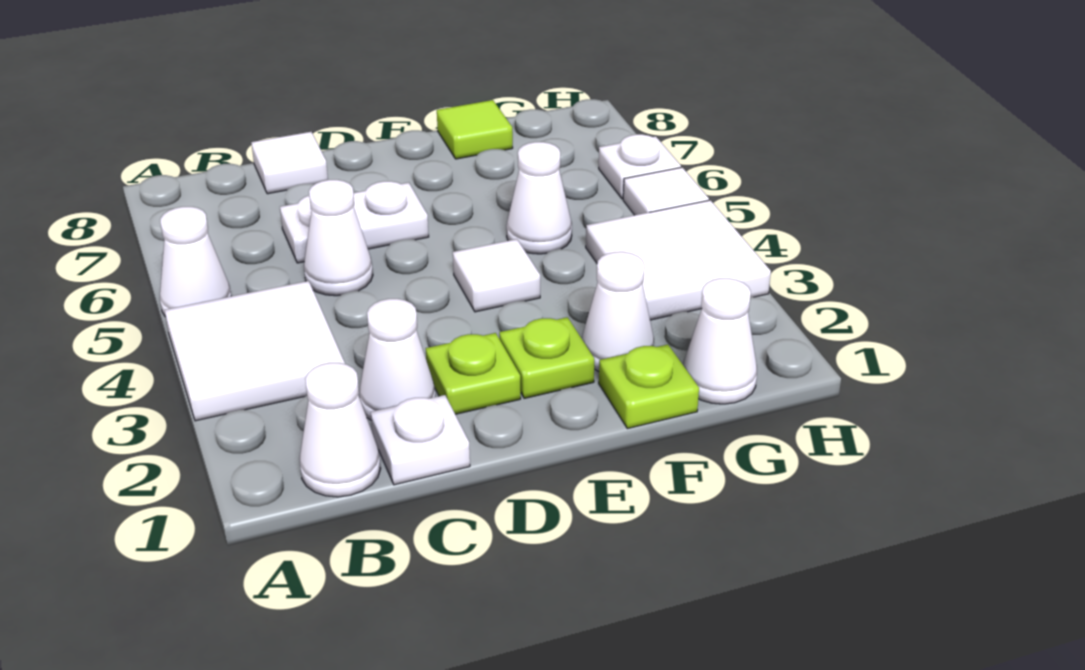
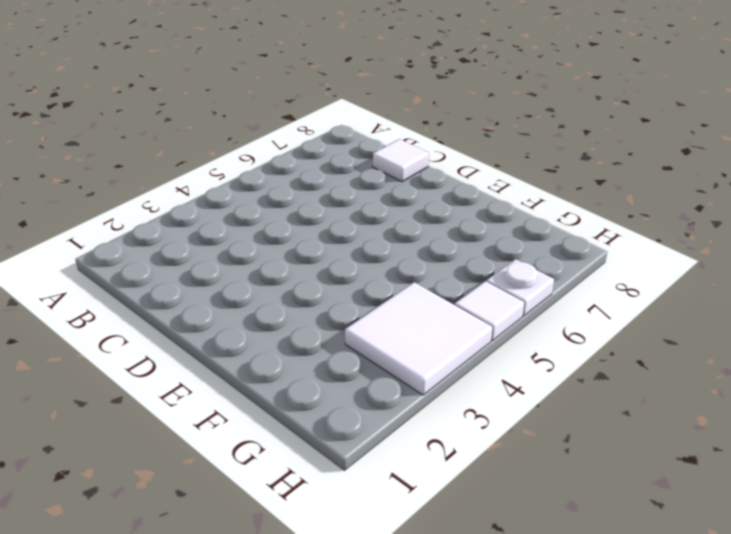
none -> white tile A3:B4 level 1
none -> white cone A5 level 1
none -> white cone B1 level 1

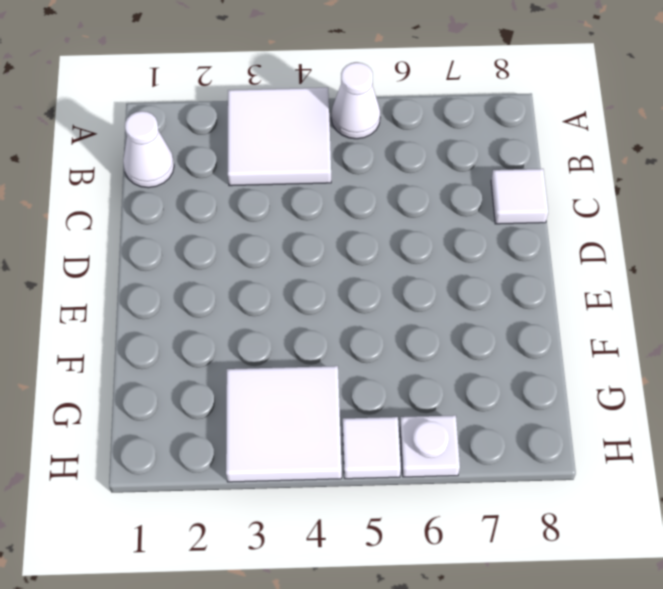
none -> white plate C1 level 1
none -> white cone C2 level 1
none -> white cone C5 level 1

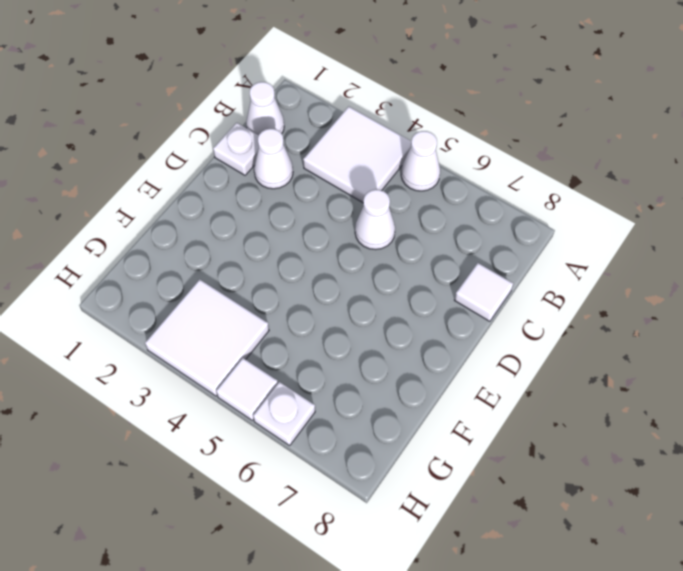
none -> white plate C6:D6 level 1
none -> lime plate D2 level 1
none -> lime plate E2 level 1

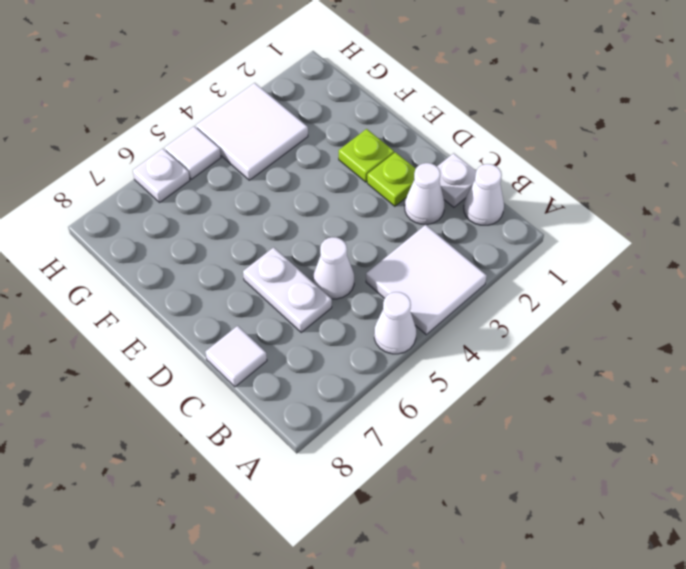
none -> white tile E4 level 1
none -> lime plate F1 level 1
none -> white cone F2 level 1

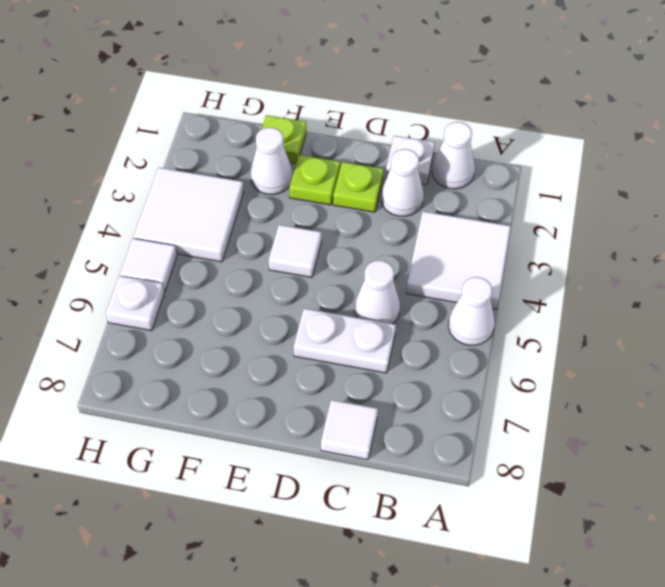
none -> white cone F5 level 1
none -> lime tile F8 level 1
none -> white cone G1 level 1

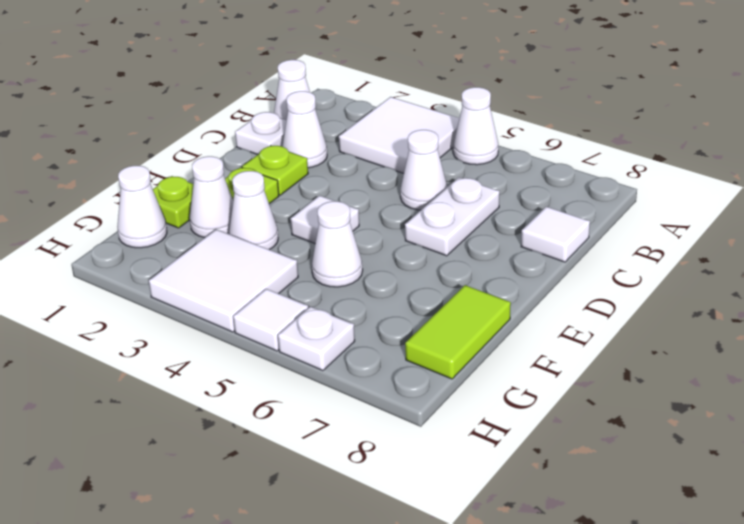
white cone F3 level 1 -> none
lime tile F8:G8 level 1 -> lime tile F8 level 1

